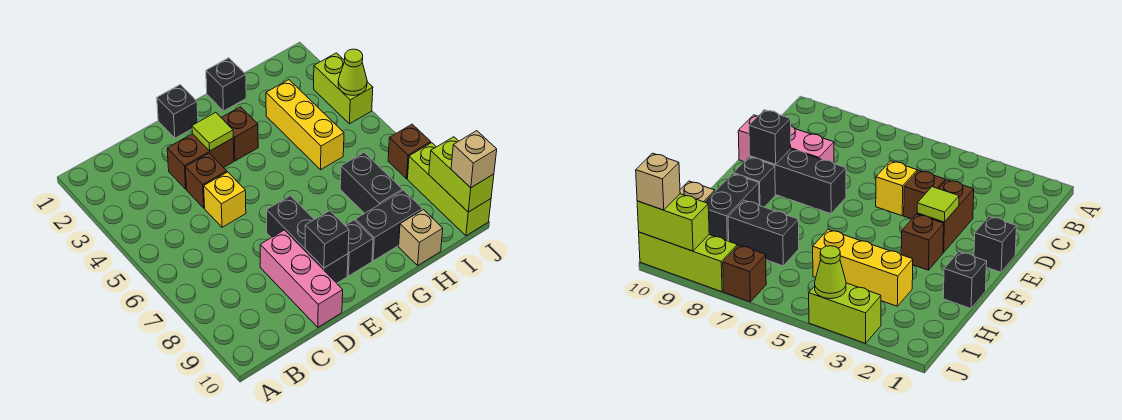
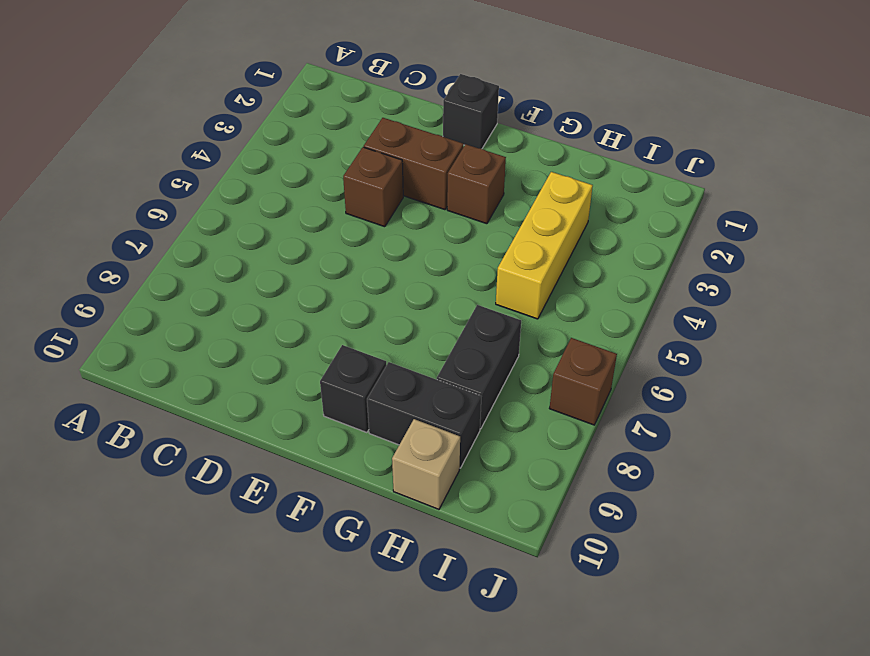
none -> yellow brick D5 level 1
none -> pink brick D8:D10 level 1
none -> black brick E7:E9 level 1

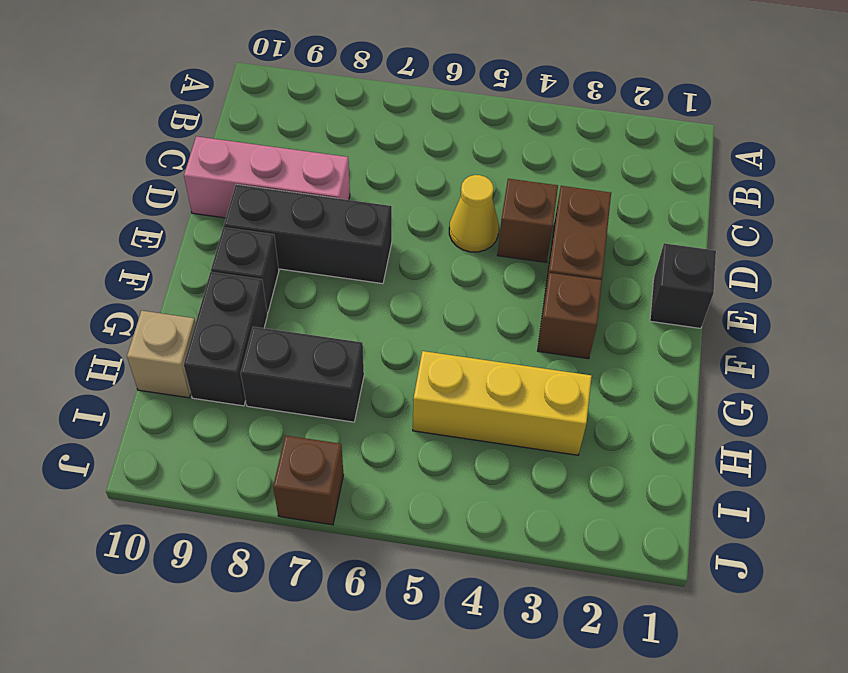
yellow cone D5 level 1 -> yellow brick D5 level 1
none -> black brick G1 level 1
none -> lime brick J3:J4 level 1
none -> lime brick J8:J10 level 1

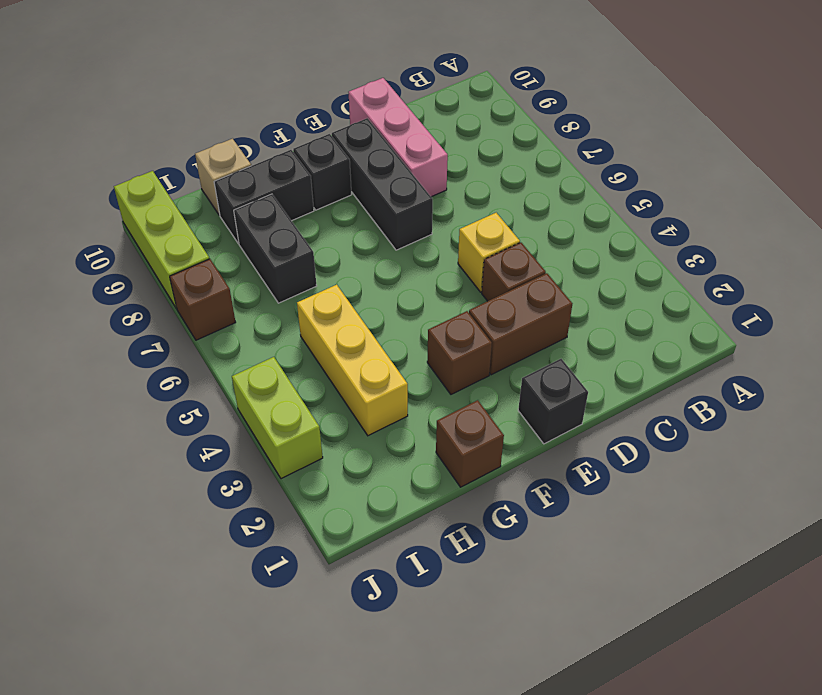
brown brick G1 level 1 -> black brick G1 level 1
none -> lime tile E3 level 2
none -> black brick E9 level 2
none -> lime cone J4 level 2

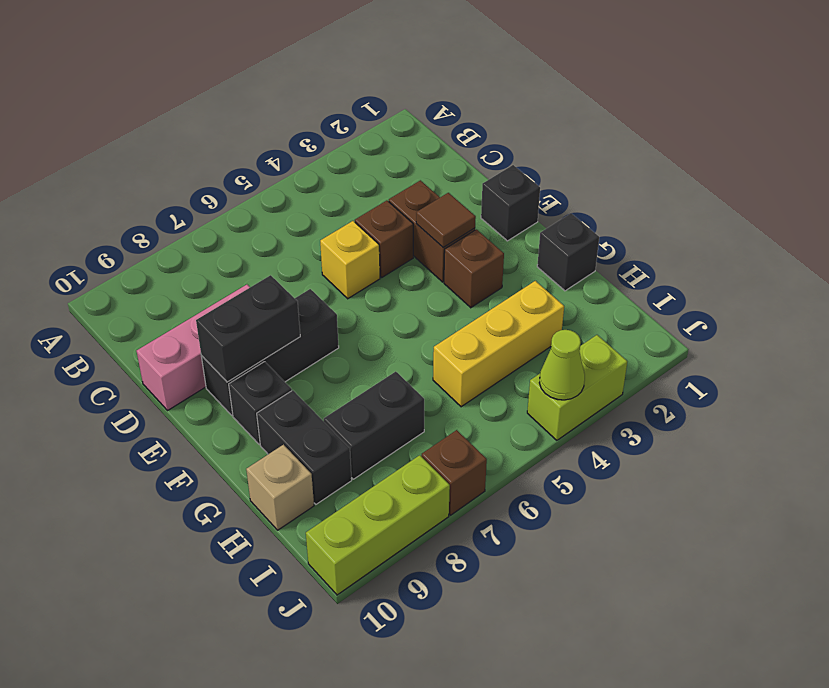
brown tile E3 level 2 -> lime tile E3 level 2
black brick E8:E9 level 2 -> black brick E9 level 2
none -> lime brick J9:J10 level 2
none -> tan brick J10 level 3

